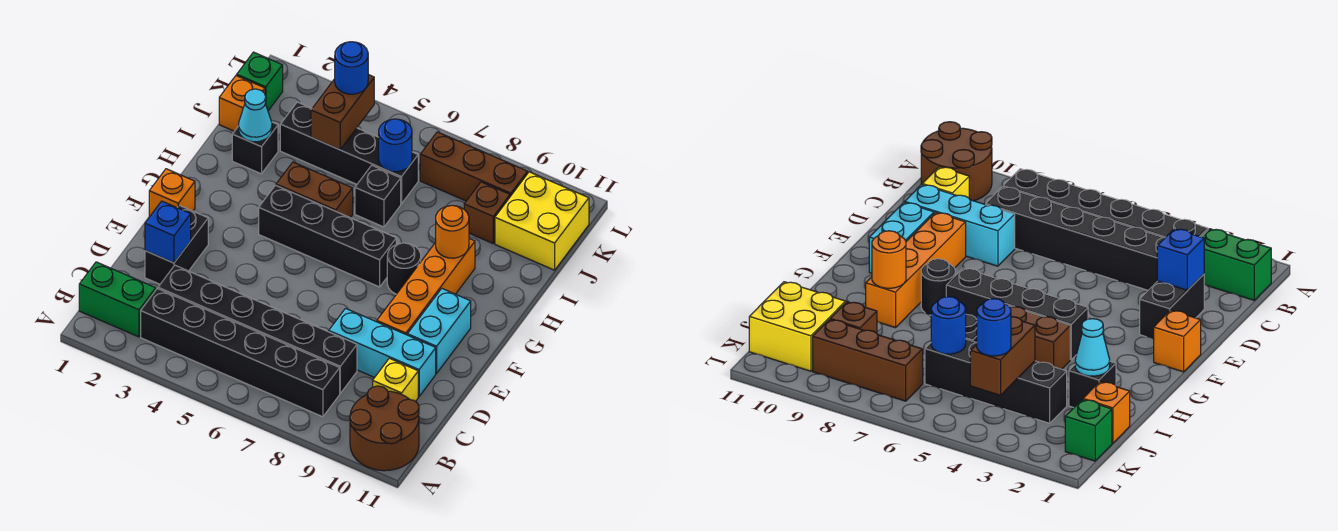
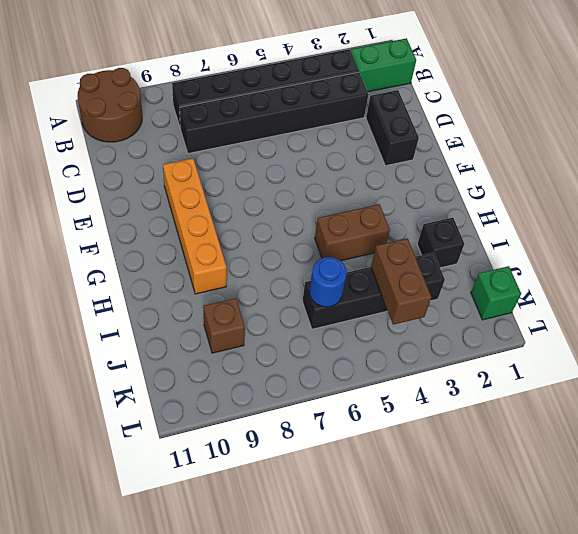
none -> yellow brick C10 level 1
none -> cyan brick D8:D10 level 1
none -> cyan brick E10:F10 level 1

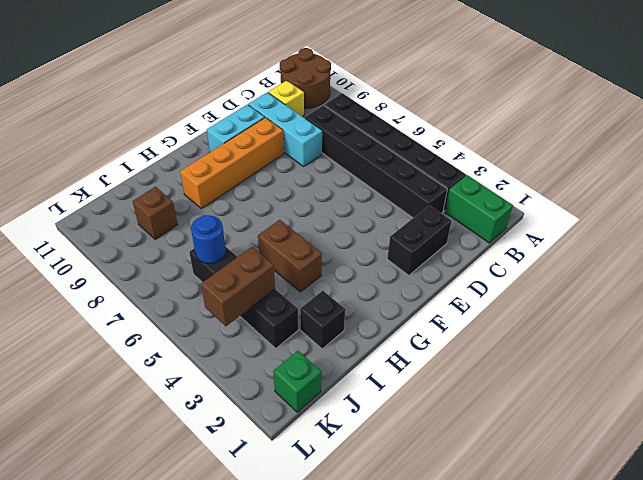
none -> orange brick F1 level 1
none -> black brick G4:G7 level 1
none -> black round brick G8 level 1

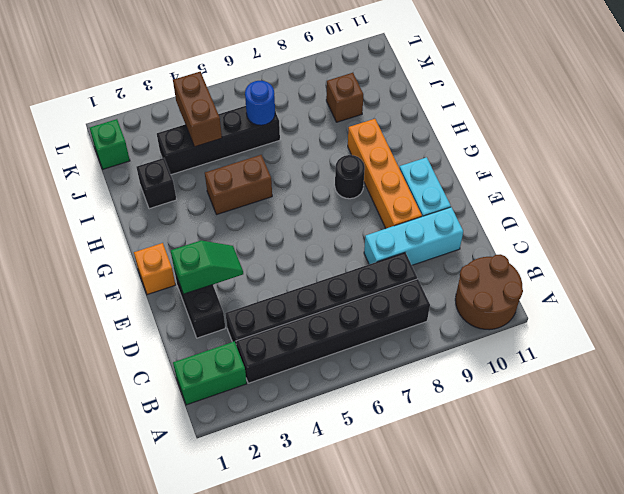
green slope E2:E3 level 2 top 2 -> none
none -> yellow brick C10 level 1
none -> black brick G4:G7 level 1
none -> black brick I6 level 1

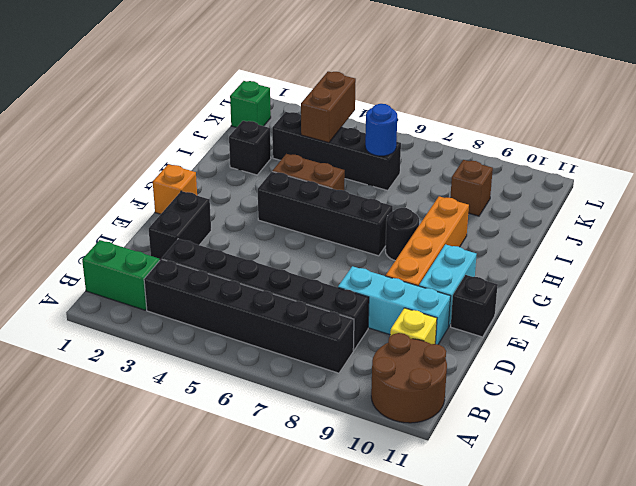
black brick E11 level 1 -> black brick I6 level 1
none -> orange brick J1 level 1
none -> yellow brick J10:K11 level 1
none -> brown brick K7:K9 level 1

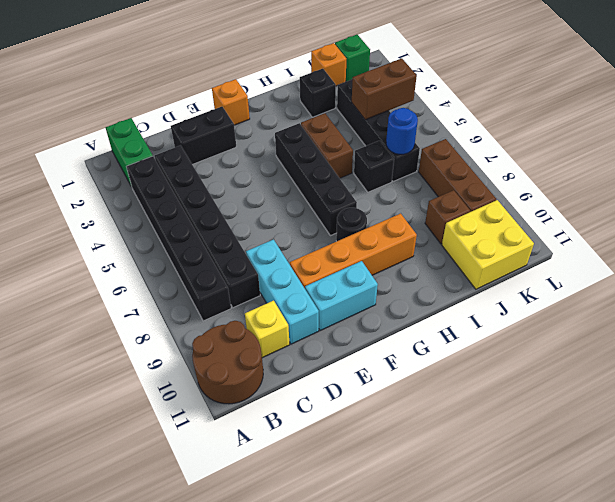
none -> blue brick D2 level 2
none -> orange round brick H9 level 2
none -> cyan cone I2 level 2

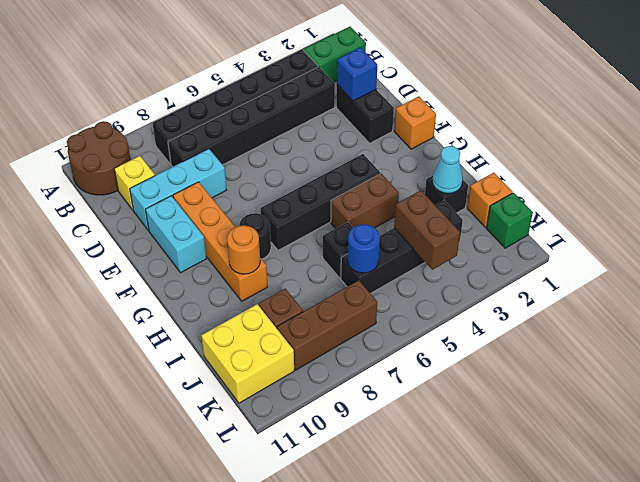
none -> blue round brick K4 level 3

